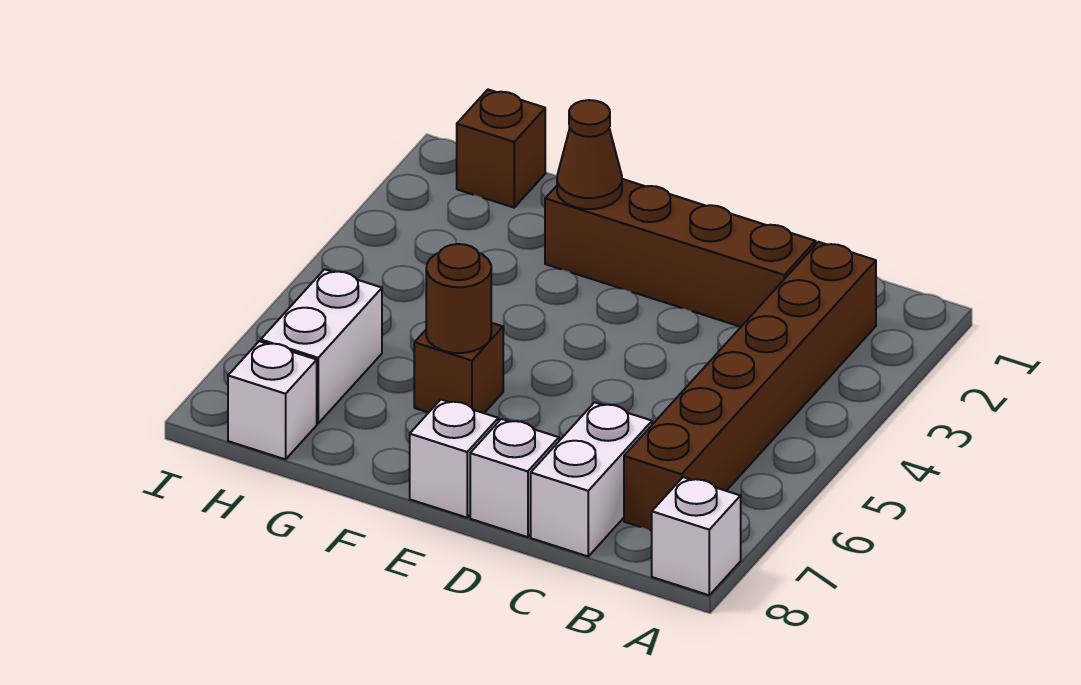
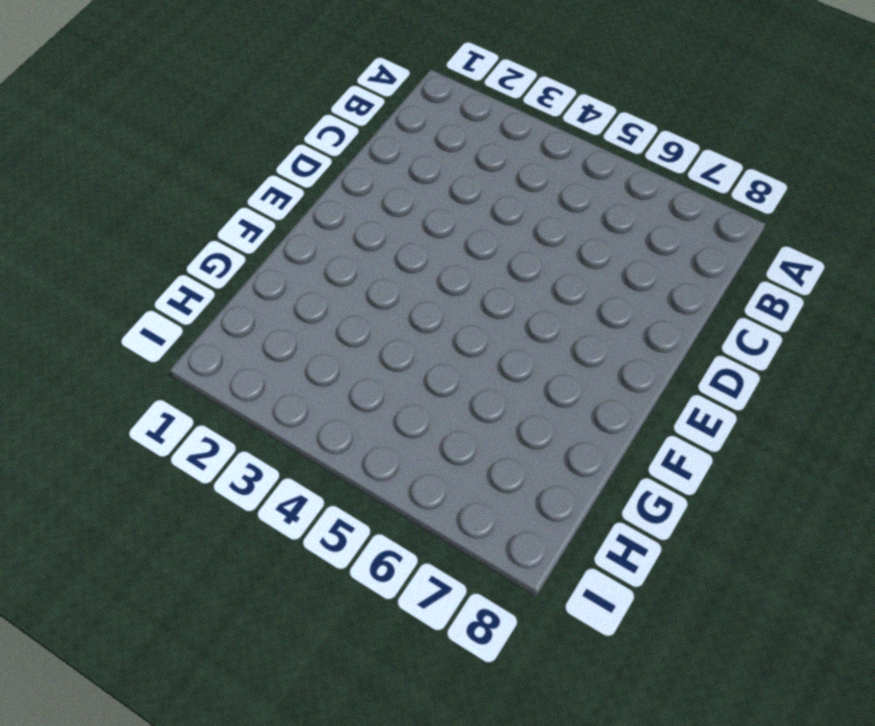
none -> white brick A8 level 1
none -> brown brick B2:B7 level 1
none -> brown brick C2:F2 level 1

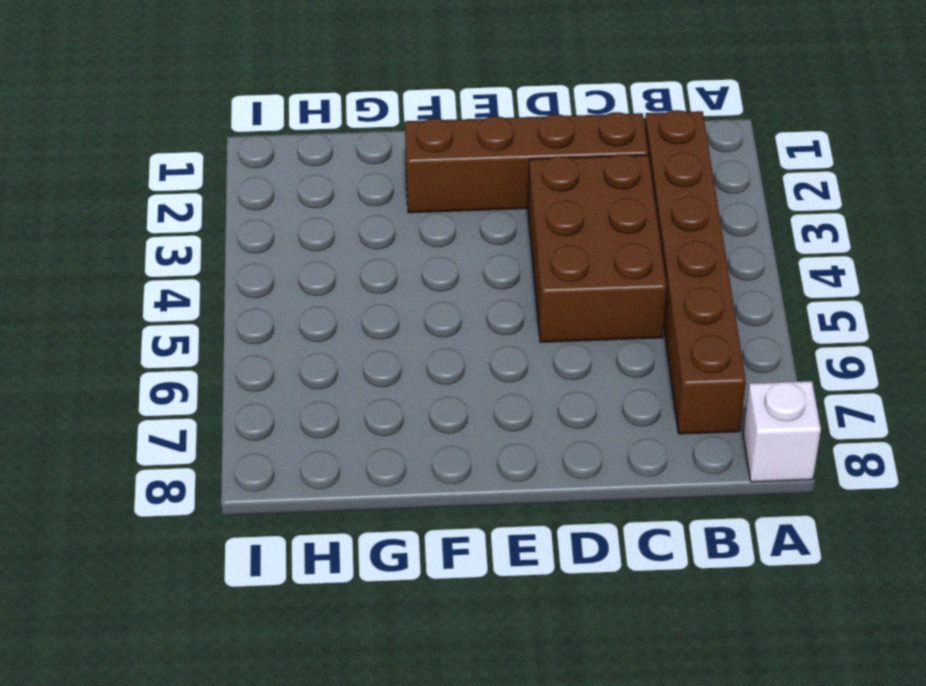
brown brick C3:D5 level 1 -> none
none -> white brick C7:C8 level 1
none -> white brick D8 level 1
none -> white brick E8 level 1

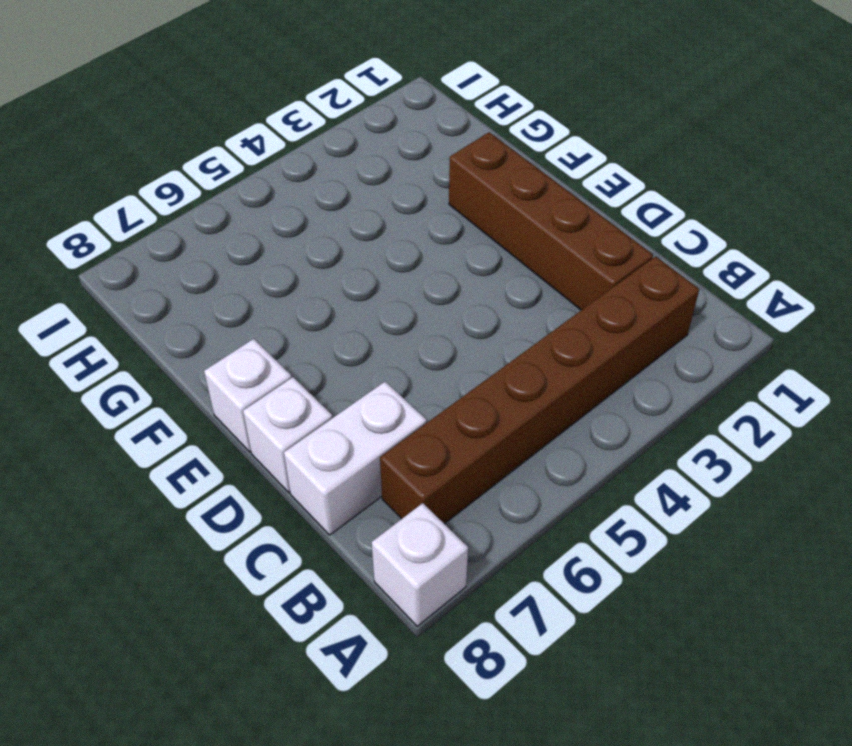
none -> brown brick F6 level 1
none -> brown brick H1 level 1
none -> white brick H6:H7 level 1

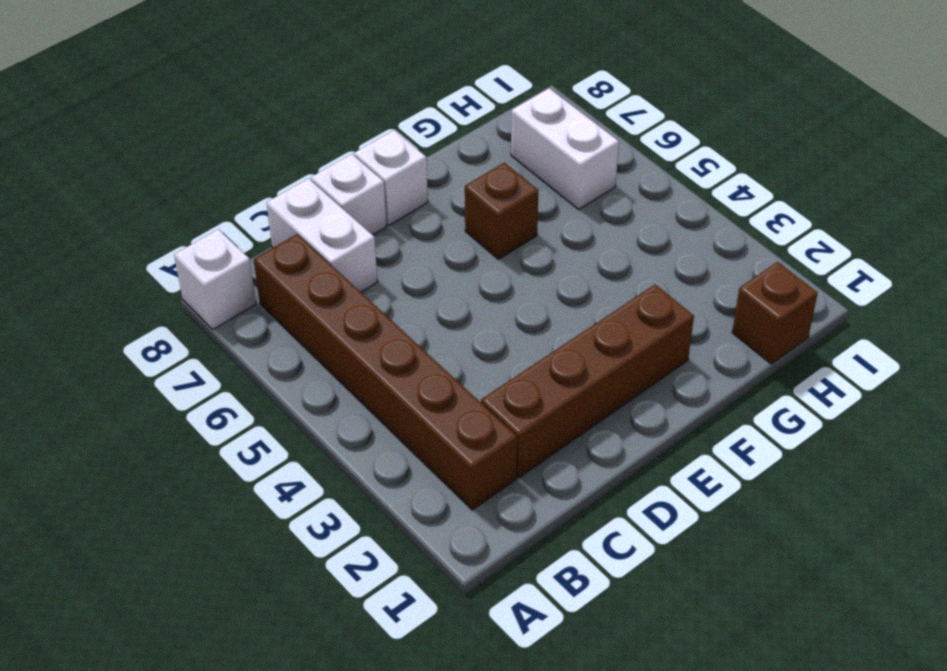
none -> white brick H8 level 1
none -> brown cone F2 level 2
none -> brown round brick F6 level 2

